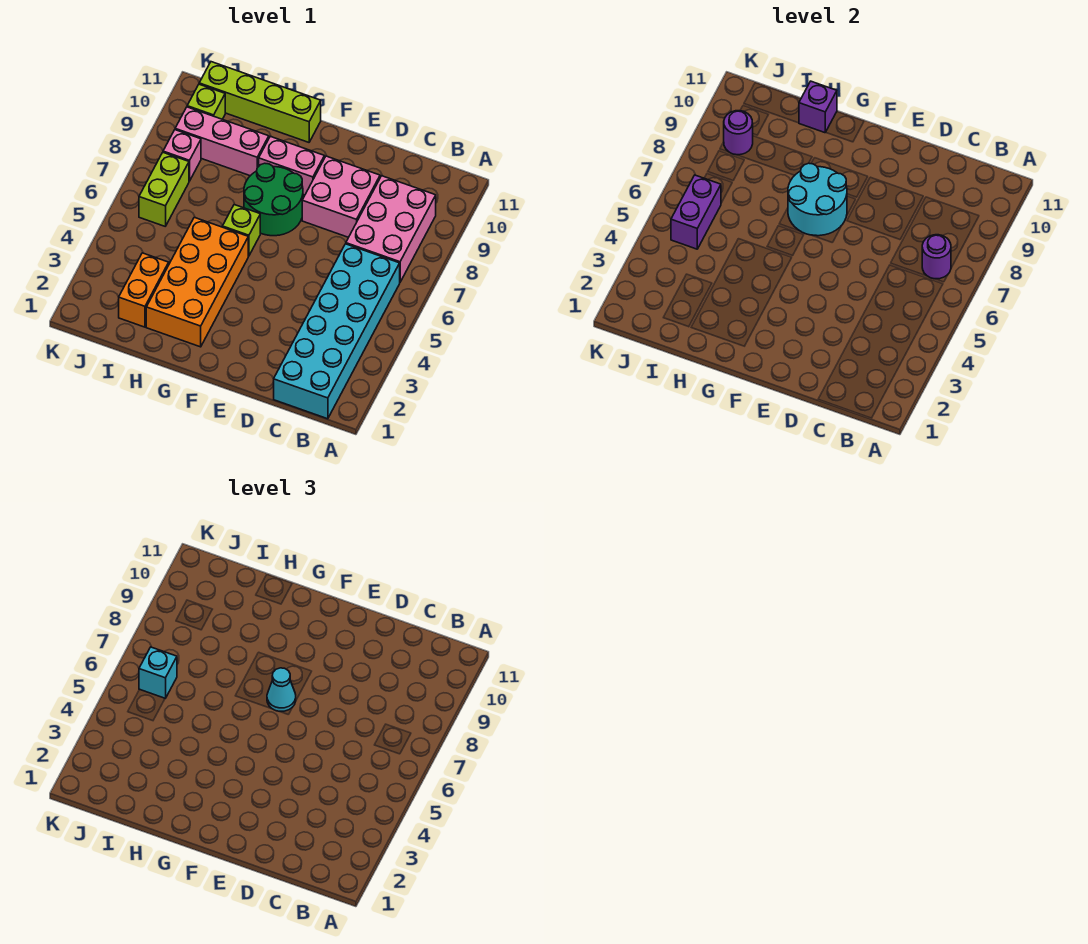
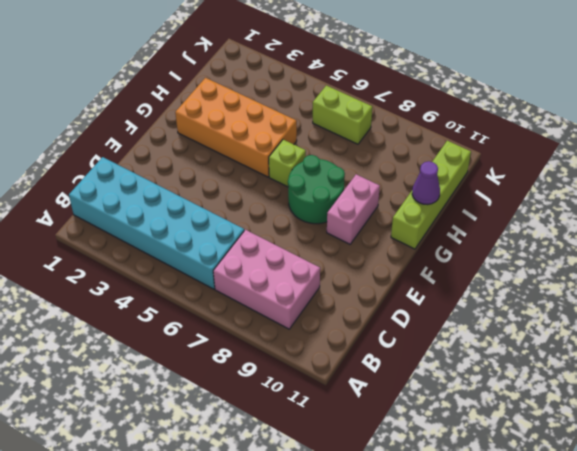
purple cone H11 level 2 -> purple brick H11 level 2
none -> pink brick D8:E9 level 1
none -> pink brick H9:J9 level 1
none -> orange brick I2:I3 level 1

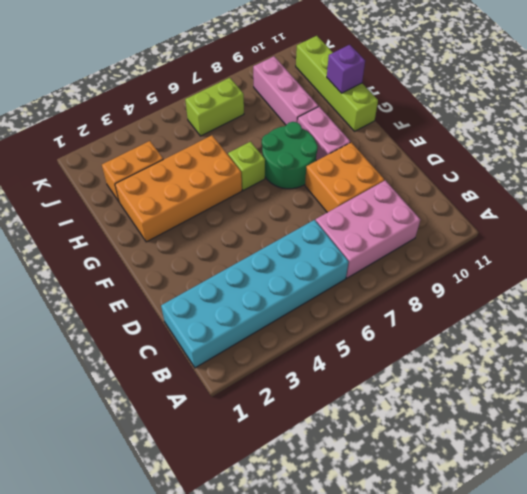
orange brick D8:E9 level 1 -> pink brick D8:E9 level 1
none -> pink brick J8 level 1
none -> lime brick J10 level 1
none -> purple round brick B7 level 2

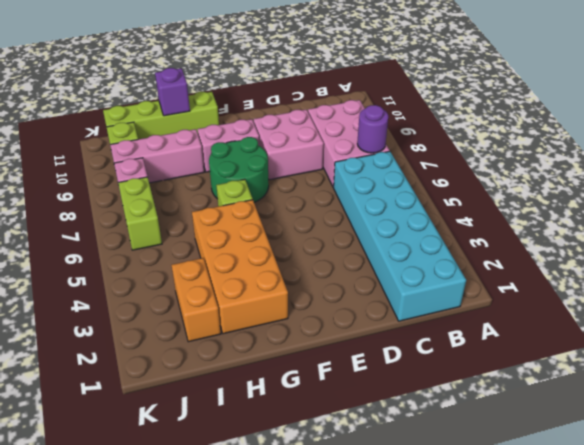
none -> cyan round brick F7:G8 level 2
none -> purple brick J5:J6 level 2
none -> purple round brick J9 level 2

